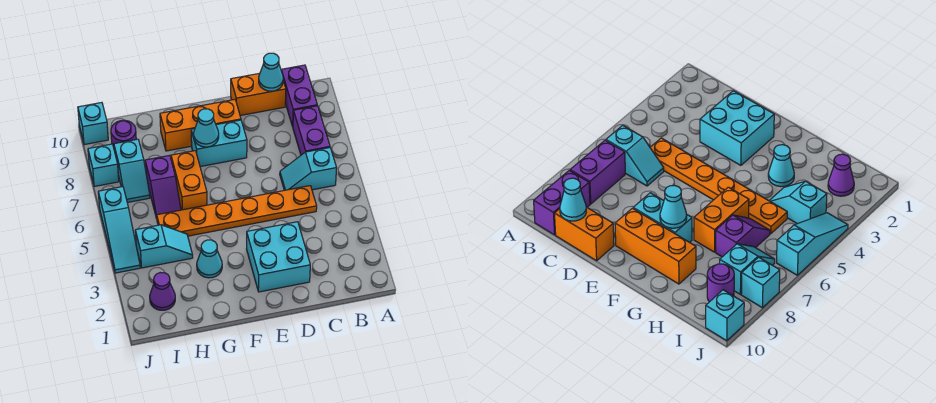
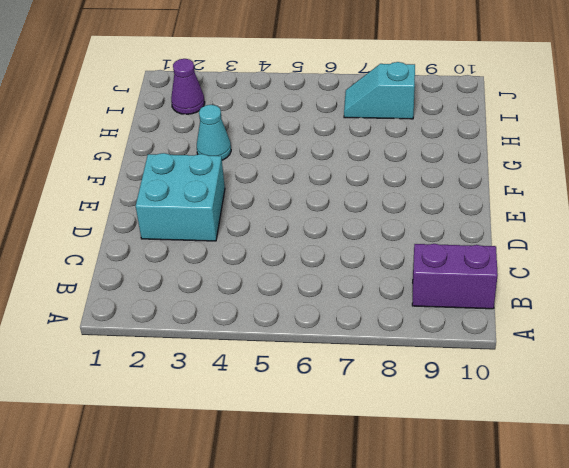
none -> cyan slope B6:C6 level 1 top B
none -> purple brick B7:B8 level 1
none -> orange plate C5:H5 level 1

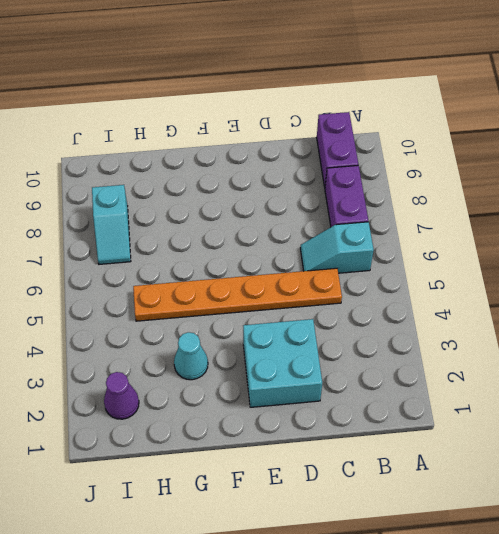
none -> orange brick C10:D10 level 1
none -> cyan brick E8:F8 level 1
none -> orange brick E9:G9 level 1

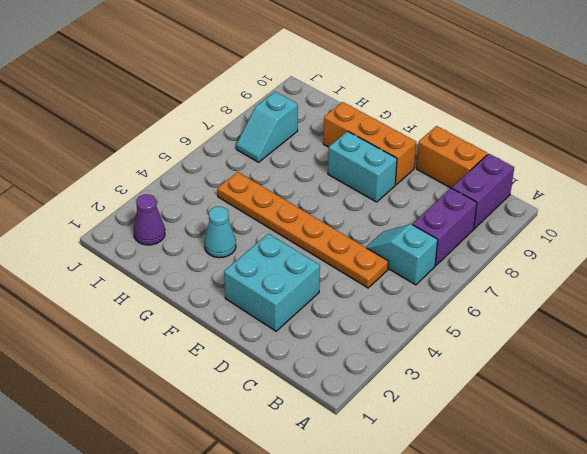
none -> orange brick G6:G7 level 1
none -> cyan slope H4:I4 level 1 top I
none -> purple slope H6:H7 level 1 top 7

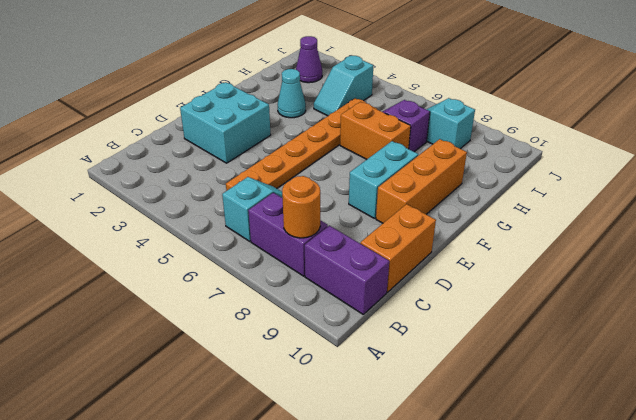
orange round brick B8 level 2 -> none
none -> purple round brick I9 level 1
none -> cyan slope J4:J6 level 1 top 6
none -> cyan brick J8 level 1

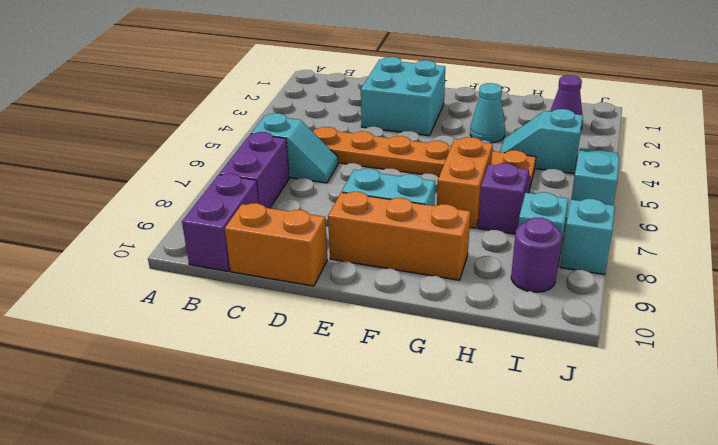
none -> cyan brick J10 level 1
none -> cyan cone C10 level 2
none -> cyan cone F8 level 2

